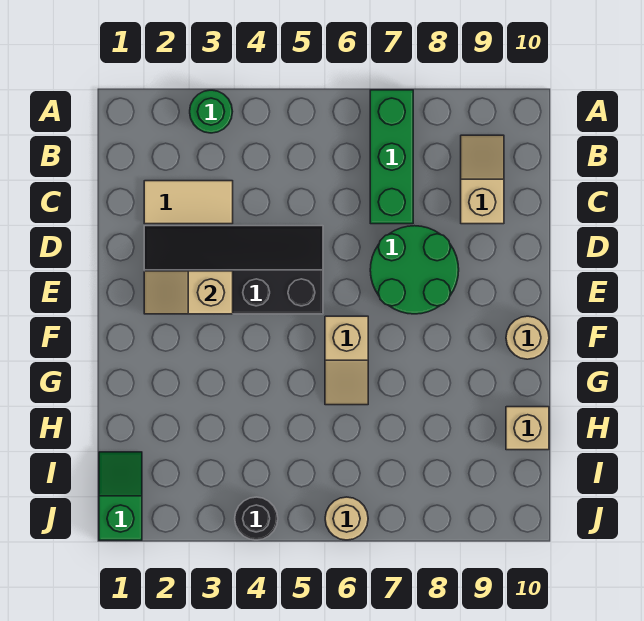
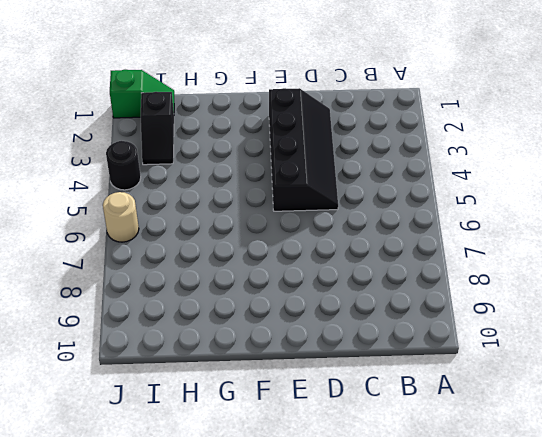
black slope I2:I3 level 1 top 2 -> none
none -> green round brick A3 level 1
none -> green brick A7:C7 level 1
none -> tan slope B9:C9 level 1 top C

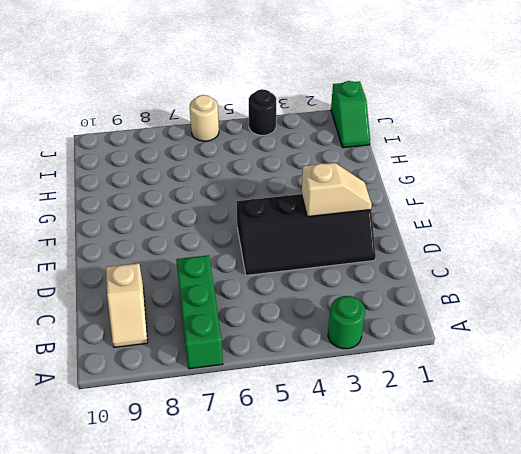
none -> tan tile C2:C3 level 1
none -> green round brick D7:E8 level 1
none -> tan slope F6:G6 level 1 top F

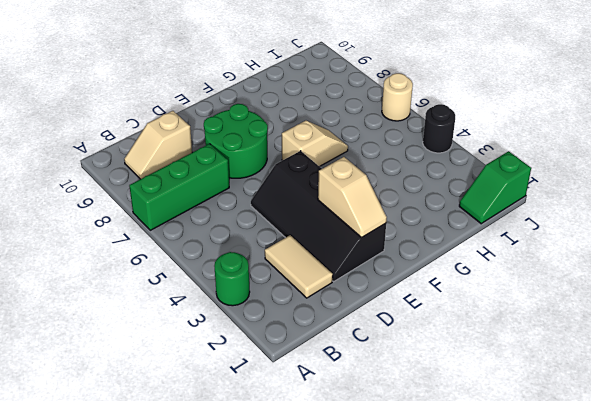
none -> tan round brick F10 level 1
none -> tan brick H10 level 1

